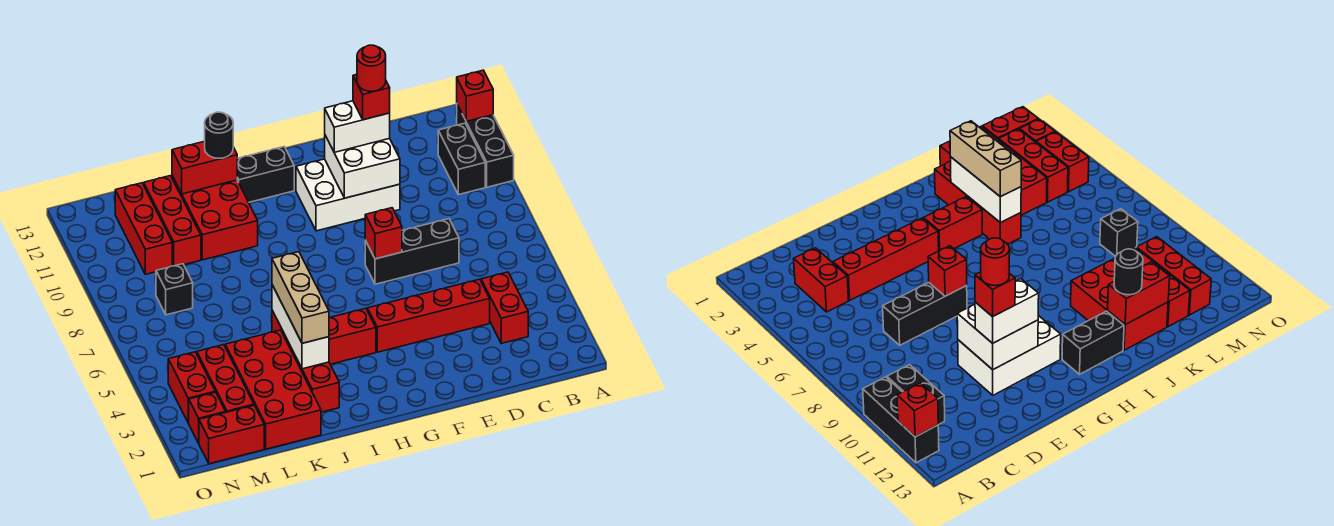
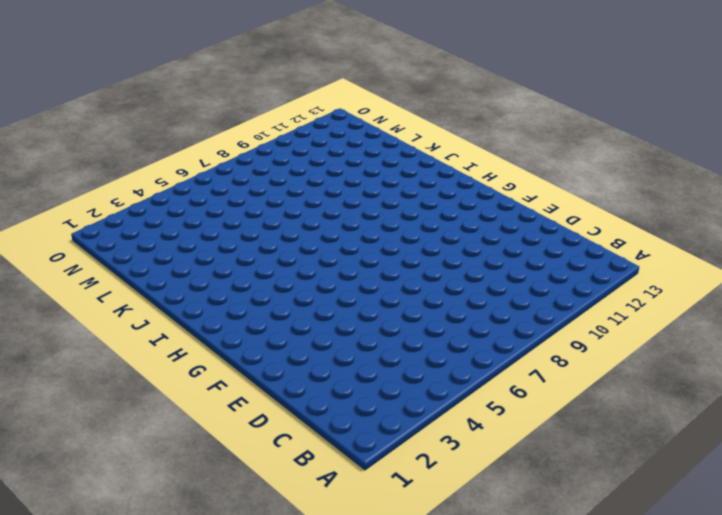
none -> black brick A10:A12 level 1
none -> black brick B10:B11 level 1
none -> red brick C3:C4 level 1

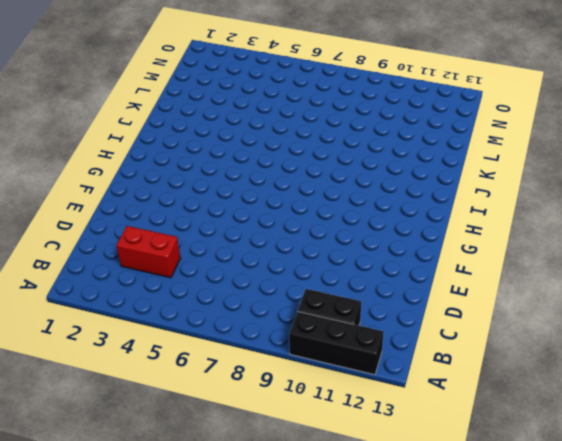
none -> red brick D4:G4 level 1
none -> black brick D7:F7 level 1
none -> white brick E10:G11 level 1

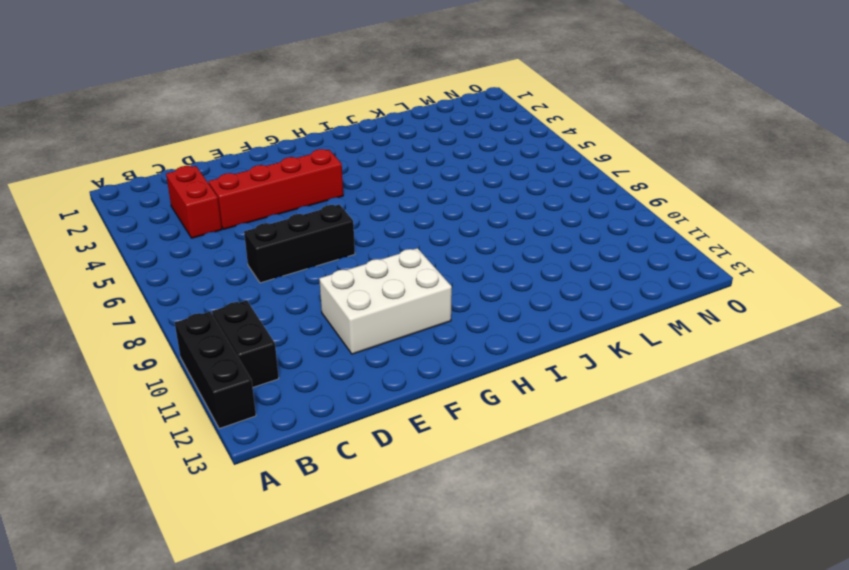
none -> red brick H4:I4 level 1
none -> black brick H12:I12 level 1
none -> red brick J2:J5 level 1

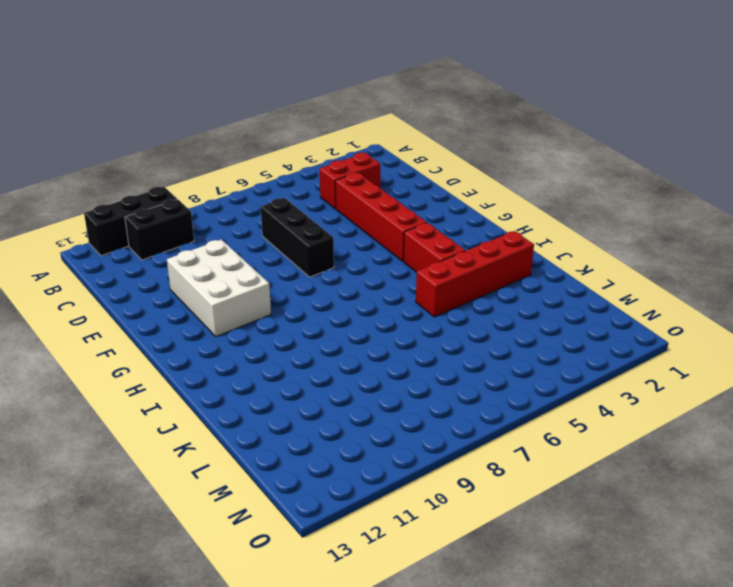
none -> black brick H12:I12 level 1
none -> red brick J10:K12 level 1
none -> red brick K1:L4 level 1

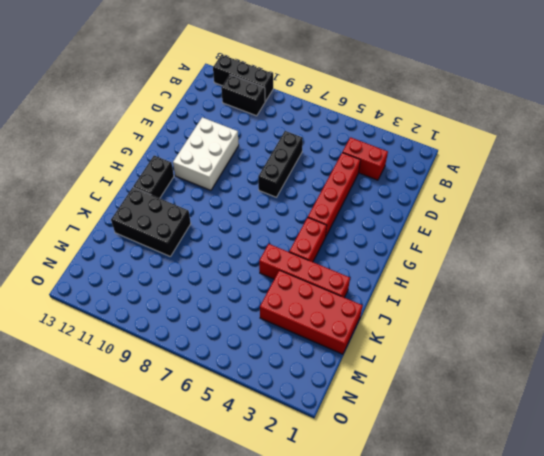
black brick J10:K12 level 1 -> red brick J10:K12 level 1
none -> red brick L10:L12 level 1
none -> red brick M1:N1 level 1
none -> red brick M2:M4 level 1

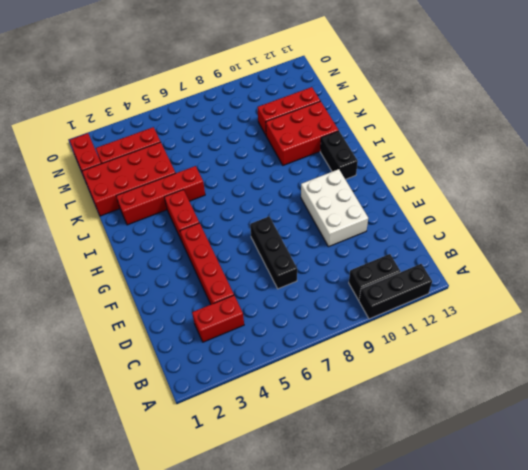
none -> black brick M8 level 1
none -> red brick M10:M12 level 1
none -> red brick N2 level 1

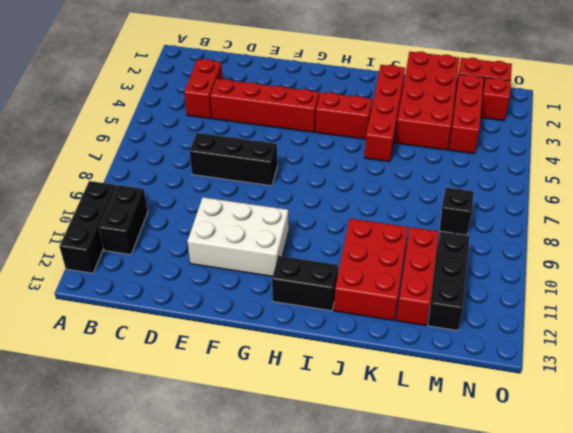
black brick M10:M12 level 1 -> red brick M10:M12 level 1
none -> red brick N3:N4 level 1
none -> red brick A12 level 2
none -> white brick E10:F11 level 2

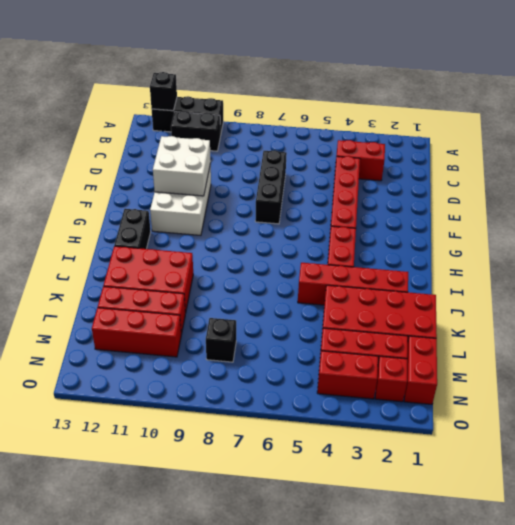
black brick A12 level 2 -> red brick A12 level 2
none -> red brick F7 level 2
none -> white brick J3:J5 level 2
none -> red brick J12:K12 level 2

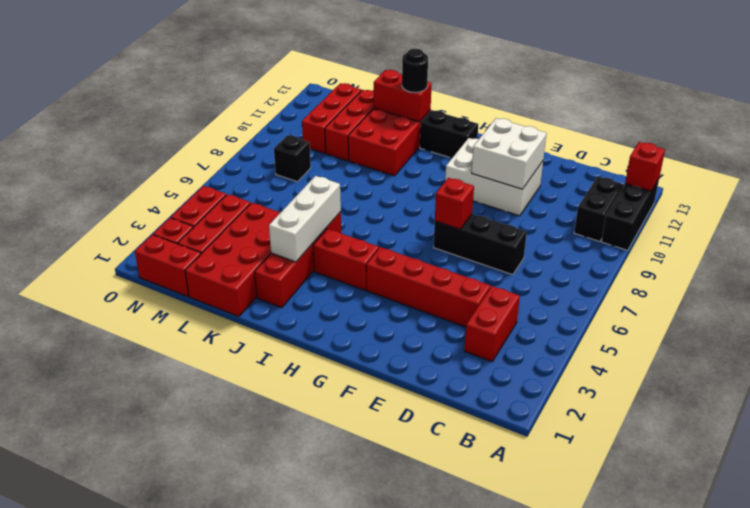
none -> white brick E11:F11 level 3
none -> tan brick J3:J5 level 3
none -> red brick E11 level 4

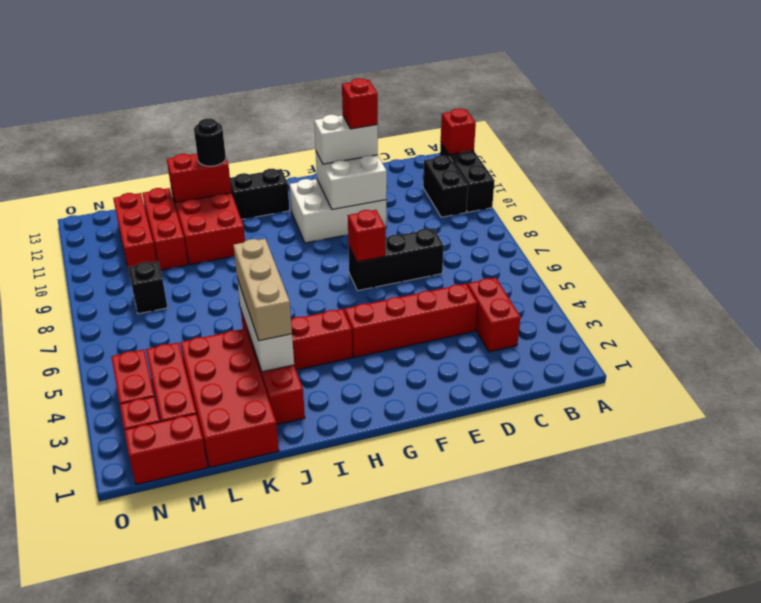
none -> red round brick E11 level 5

